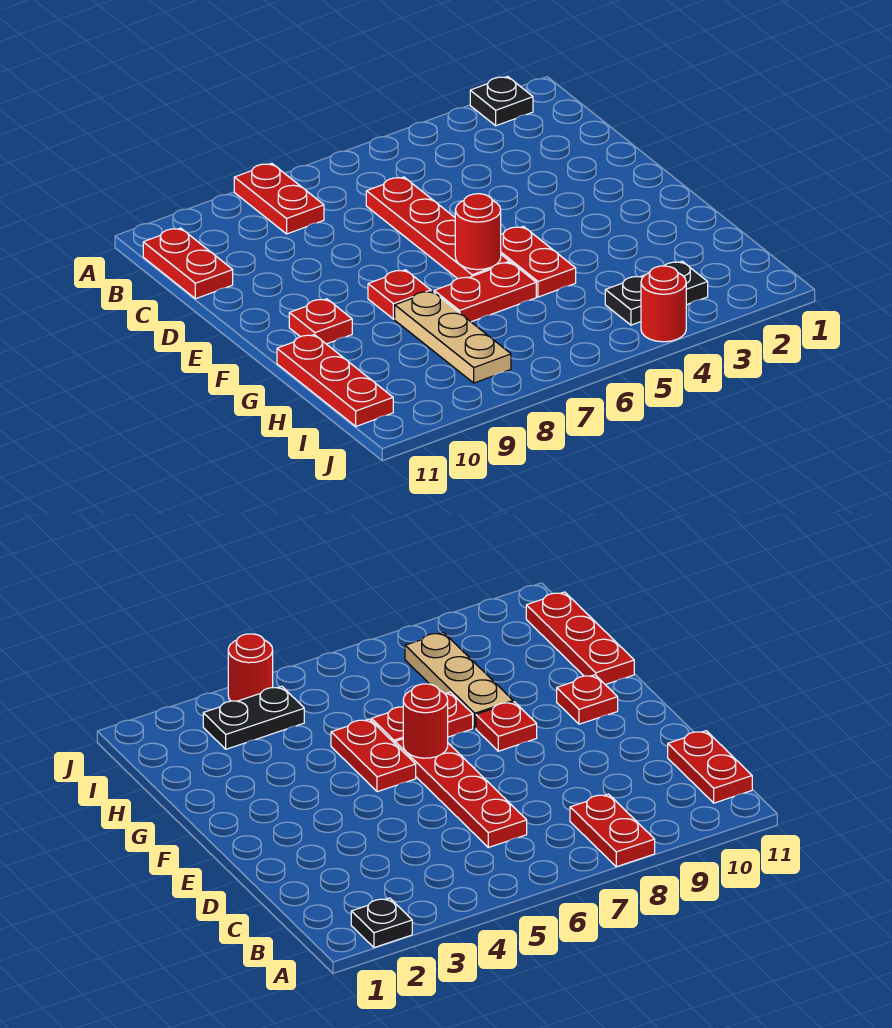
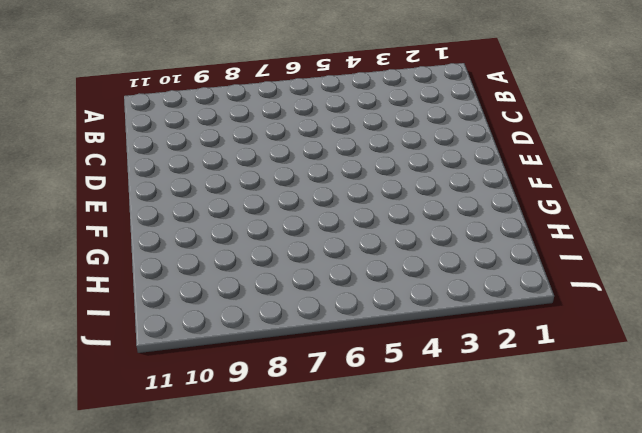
none -> black plate A2 level 1
none -> red plate A8:B8 level 1
none -> red plate B11:C11 level 1

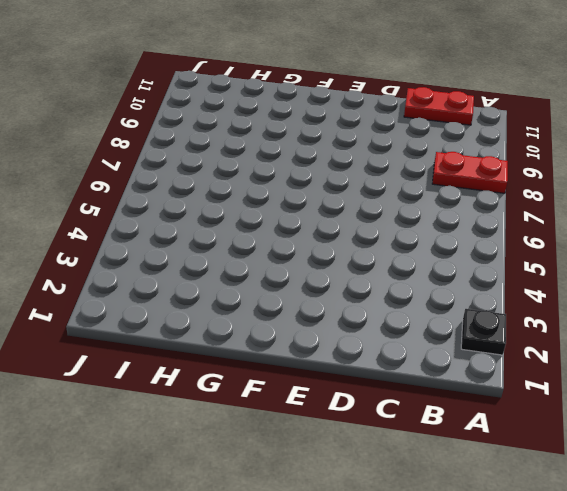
none -> red plate C6:F6 level 1
none -> red plate F5:G5 level 1
none -> red plate F8 level 1

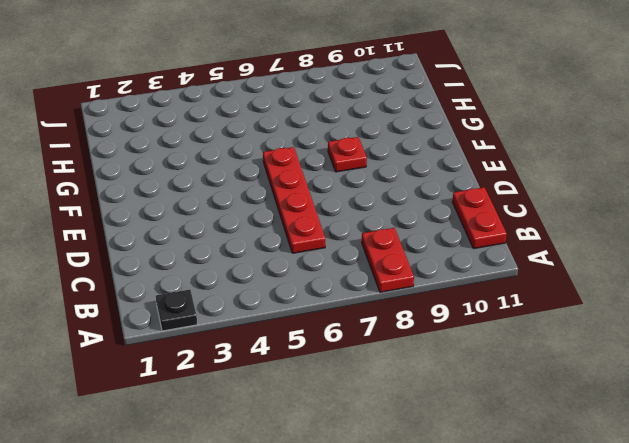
none -> red plate F5:G5 level 1
none -> red plate F10 level 1
none -> red plate G6:G7 level 1

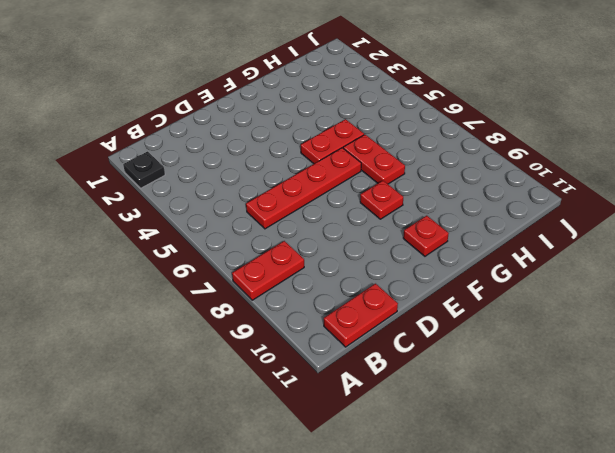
none -> tan plate G8:I8 level 1
none -> red plate G11:I11 level 1
none -> black plate I3:I4 level 1

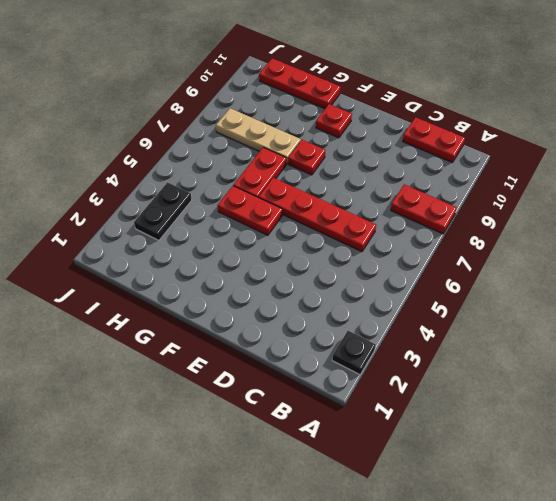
none -> red round brick J4 level 1
none -> red round brick F6 level 2

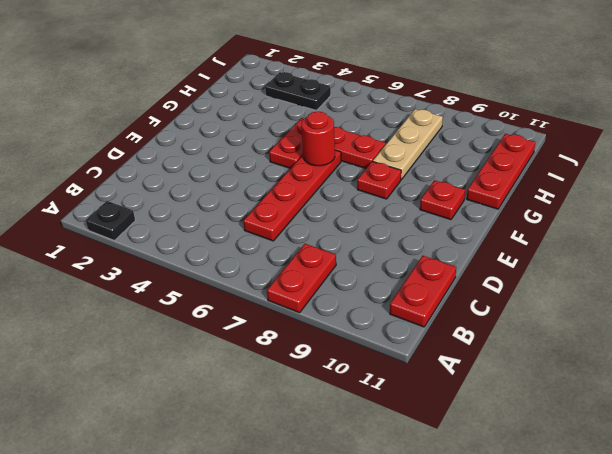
none -> red round brick J4 level 1

